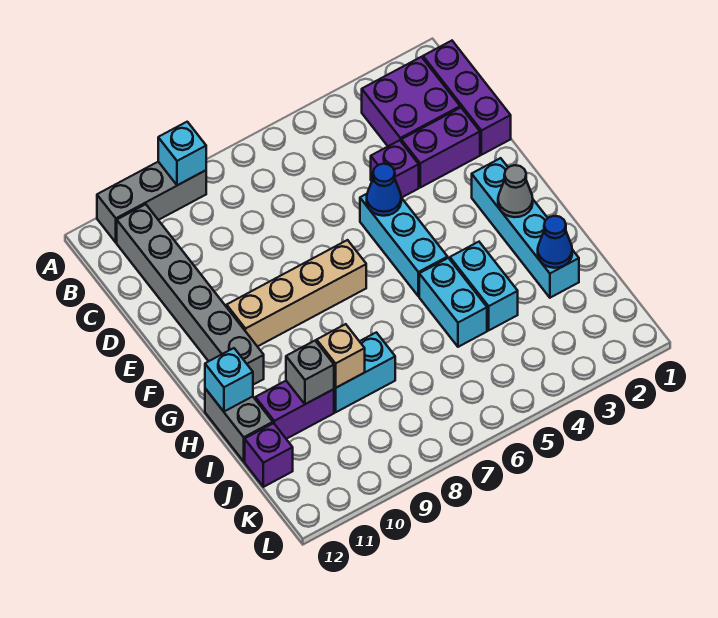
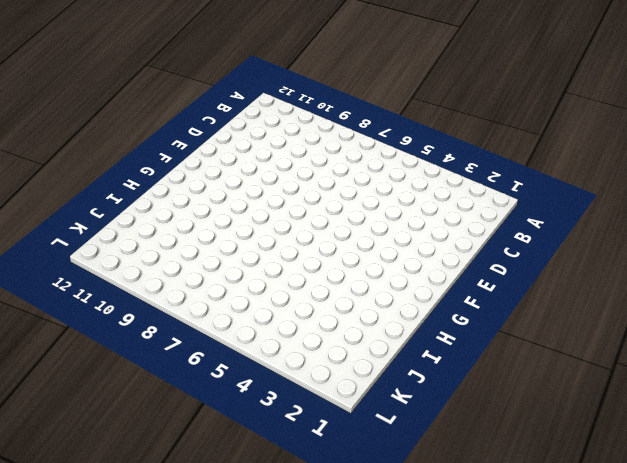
none -> grey brick A9:A11 level 1
none -> purple brick B1:D1 level 1
none -> purple brick B2:C3 level 1

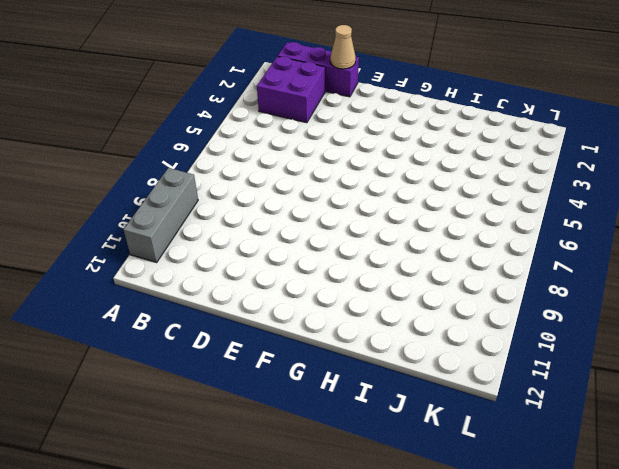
tan cone D1 level 2 -> none
none -> grey brick B11:G11 level 1
none -> purple brick D2:D3 level 1
none -> purple brick D4 level 1

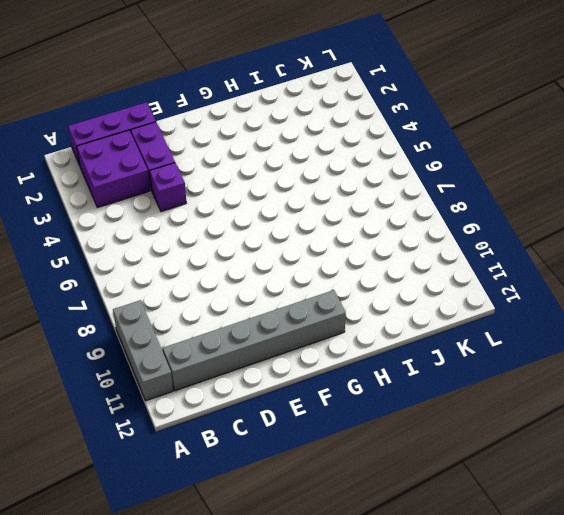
none -> cyan brick E5:G5 level 1
none -> cyan brick F2:I2 level 1
none -> tan brick F7:F10 level 1

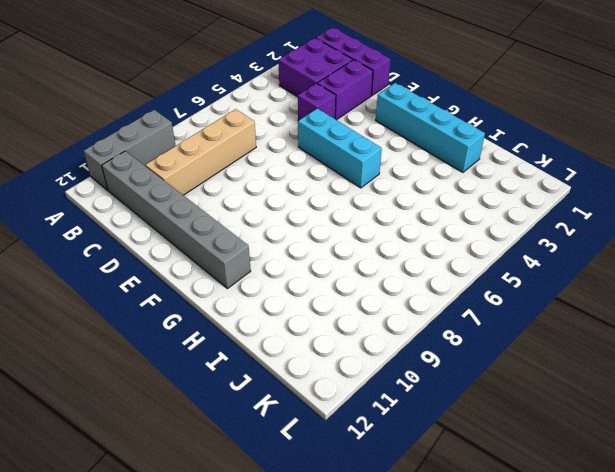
tan brick C7:C10 level 1 -> tan brick F7:F10 level 1
none -> cyan brick H4:I4 level 1
none -> cyan brick H5:I5 level 1
none -> grey brick H12:I12 level 1

